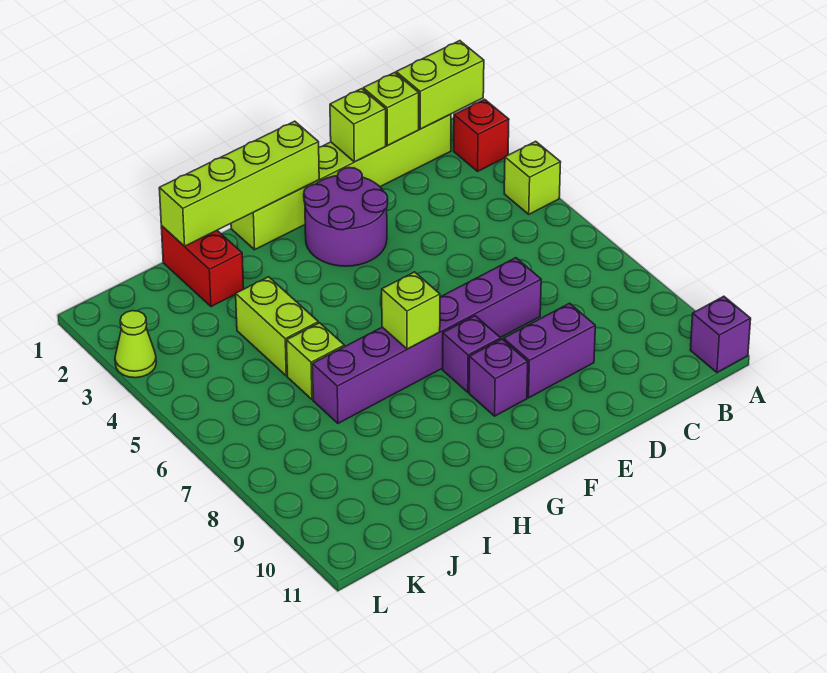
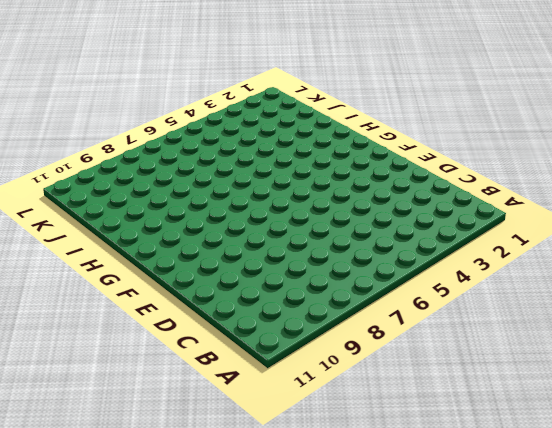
none -> red brick A2 level 1
none -> lime brick A4 level 1
none -> purple brick A11 level 1

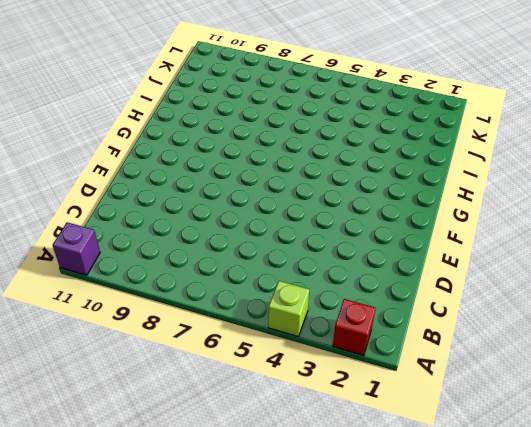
none -> lime brick B1:G1 level 1
none -> purple brick D7:I7 level 1
none -> purple brick D9:E9 level 1

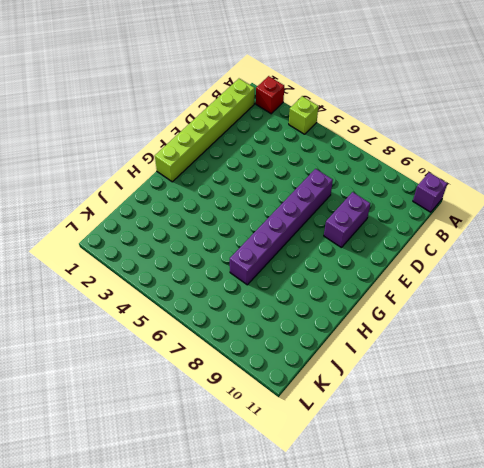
none -> purple round brick E2:F3 level 1
none -> purple brick F8 level 1
none -> purple brick F9 level 1

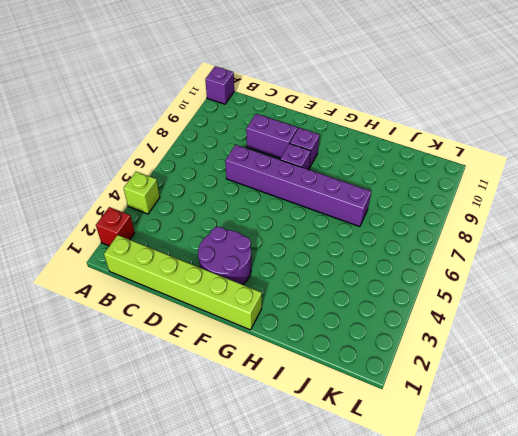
none -> red brick I1:I2 level 1
none -> lime brick I4:I5 level 1
none -> lime brick I6 level 1

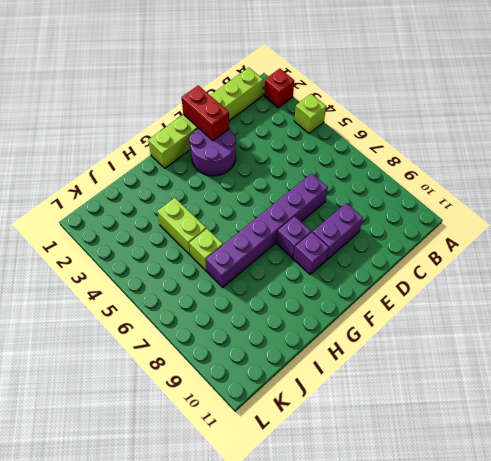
red brick E1:E2 level 2 -> red brick I1:I2 level 1
none -> purple brick A11 level 1
none -> lime cone L3 level 1
none -> lime brick A1:B1 level 2

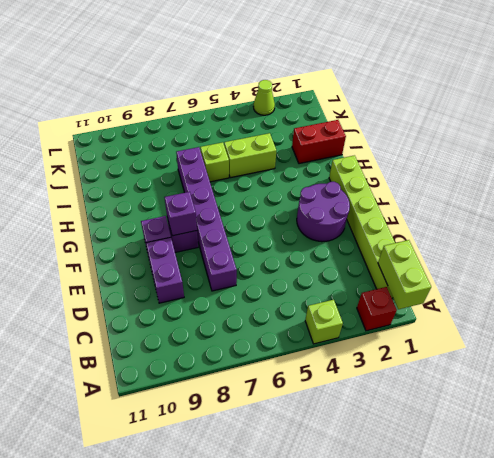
purple brick F8 level 2 -> purple brick A11 level 1
none -> lime brick C1 level 2
none -> lime brick D1 level 2
none -> lime brick F1:I1 level 2

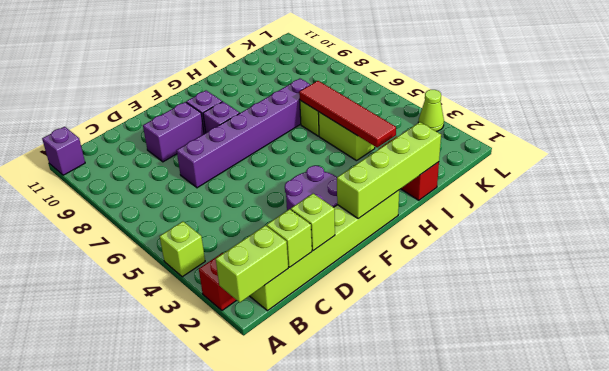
red tile I3:I6 level 2 -> none
none -> lime brick G7 level 2

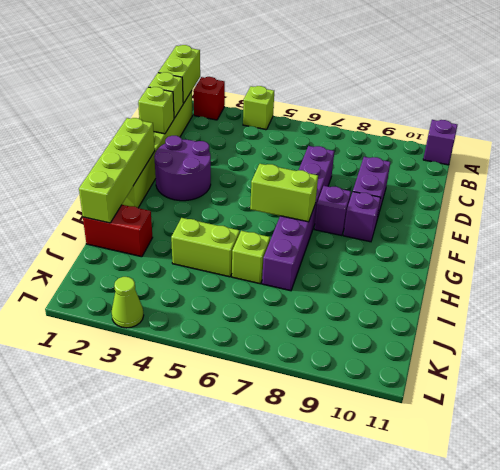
lime brick G6:G7 level 2 -> lime brick G7 level 2

